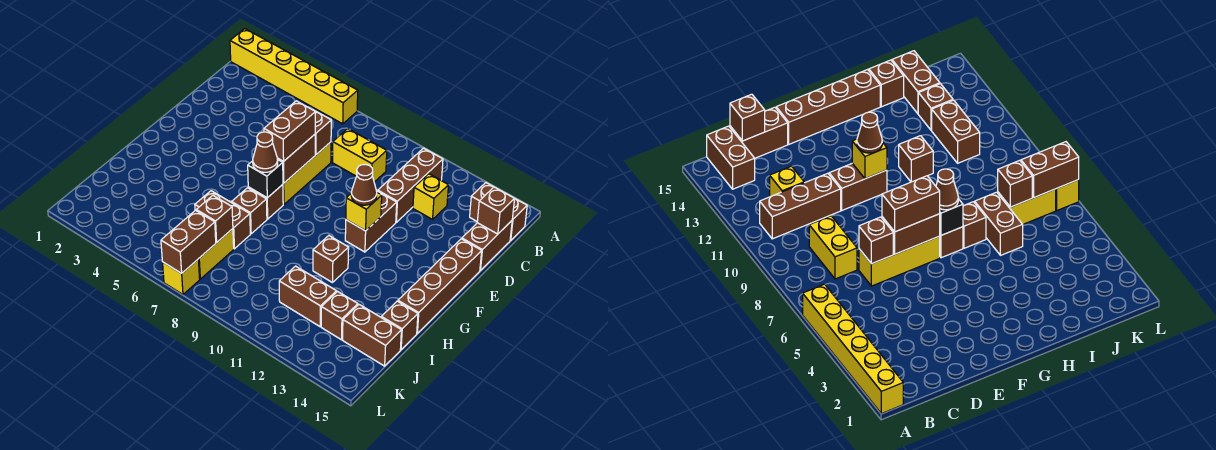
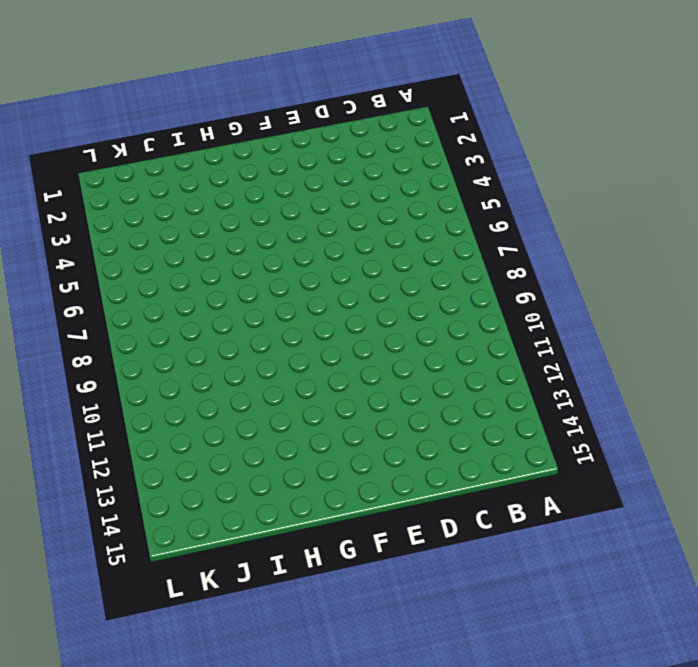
none -> yellow brick A1:A6 level 1
none -> brown brick B11:D11 level 1
none -> brown brick B14:B15 level 1

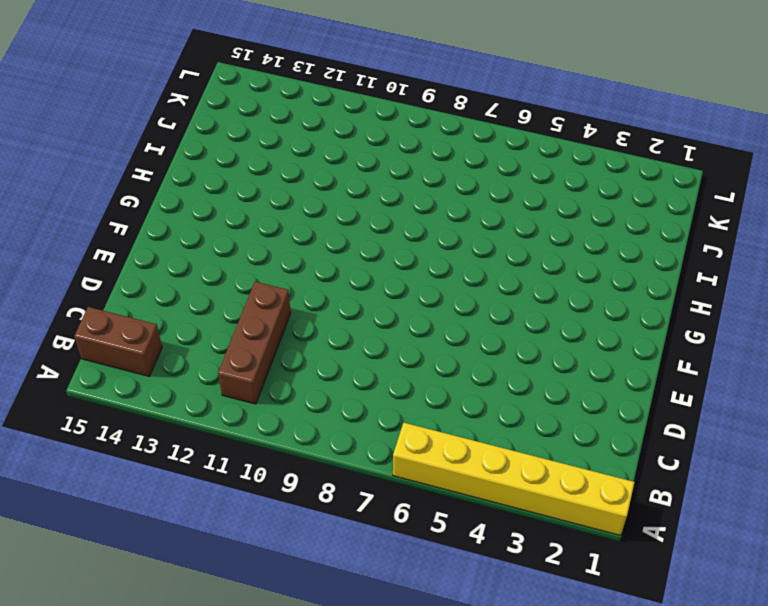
none -> yellow brick C8:C9 level 1
none -> yellow brick C12 level 1
none -> brown brick C15:D15 level 1

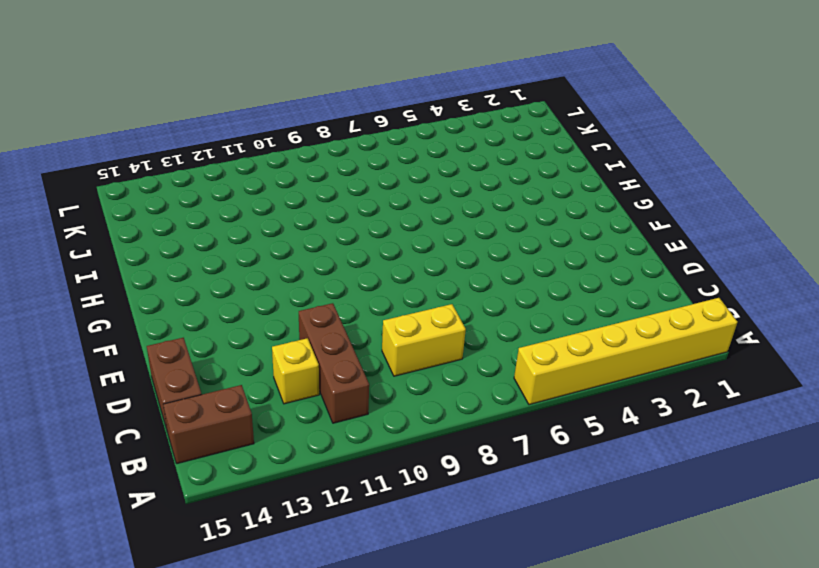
none -> yellow brick D7:F7 level 1
none -> brown brick E11:F11 level 1
none -> brown brick E15:H15 level 1

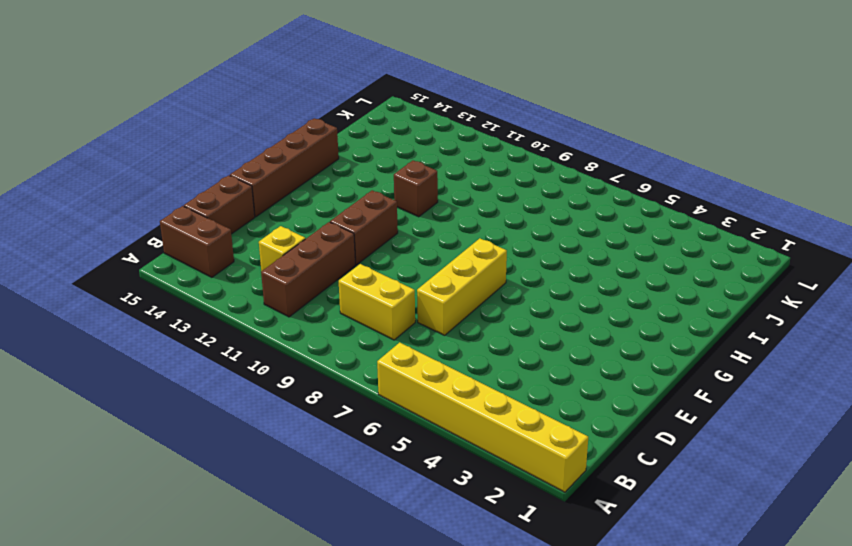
none -> brown brick G7 level 1
none -> brown brick H7 level 1
none -> brown brick I6:I7 level 1

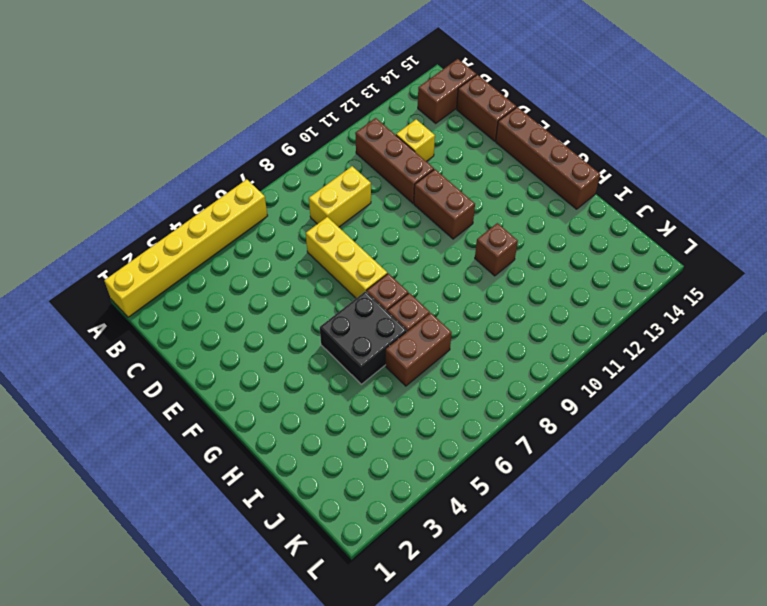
black brick G5:H6 level 1 -> none
none -> brown brick I15 level 1
none -> yellow brick J7:K7 level 1
none -> brown brick J11:J12 level 1

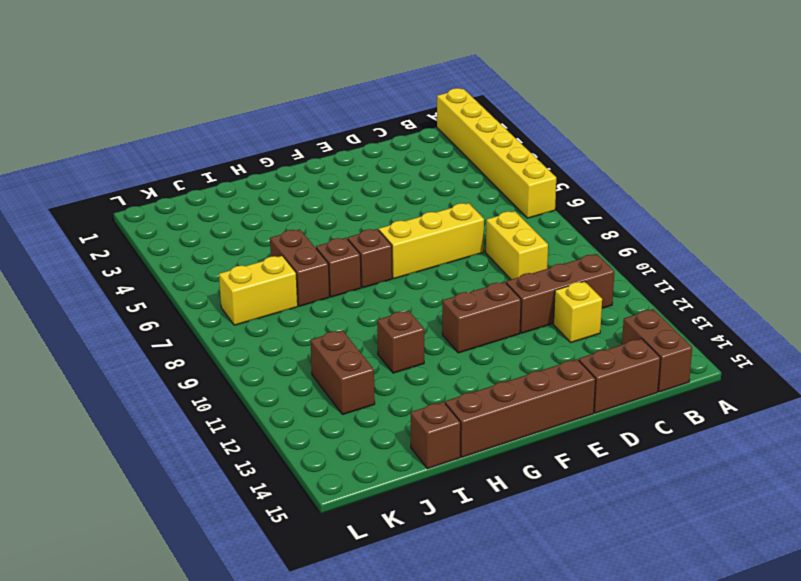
none -> brown brick J13 level 1
none -> brown brick J14:J15 level 1
none -> yellow brick L7 level 1

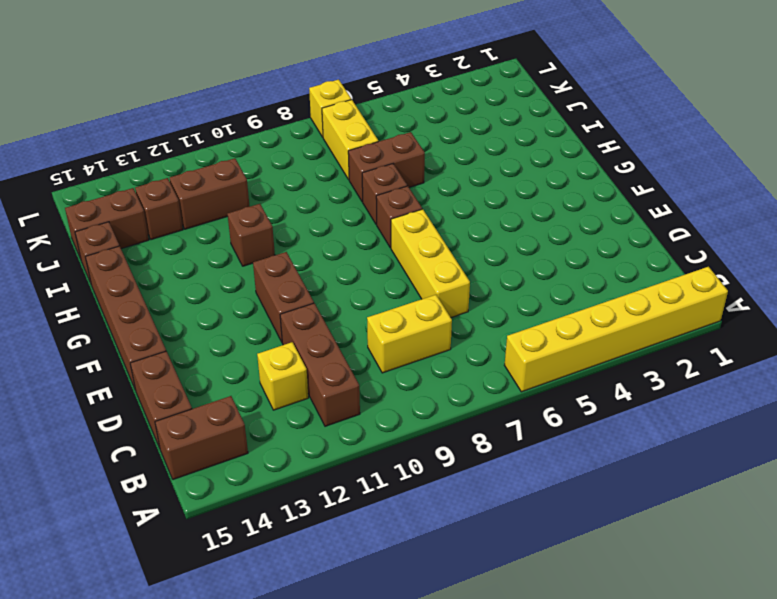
none -> brown brick C15 level 2
none -> brown brick D7 level 2
none -> brown brick E7:F7 level 2

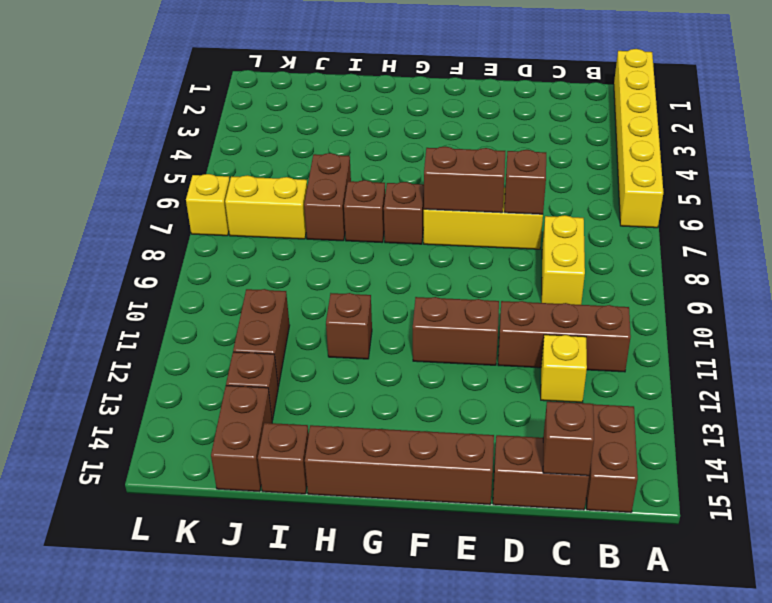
none -> yellow brick F11 level 2
none -> black brick G7 level 2
none -> brown brick J7 level 2

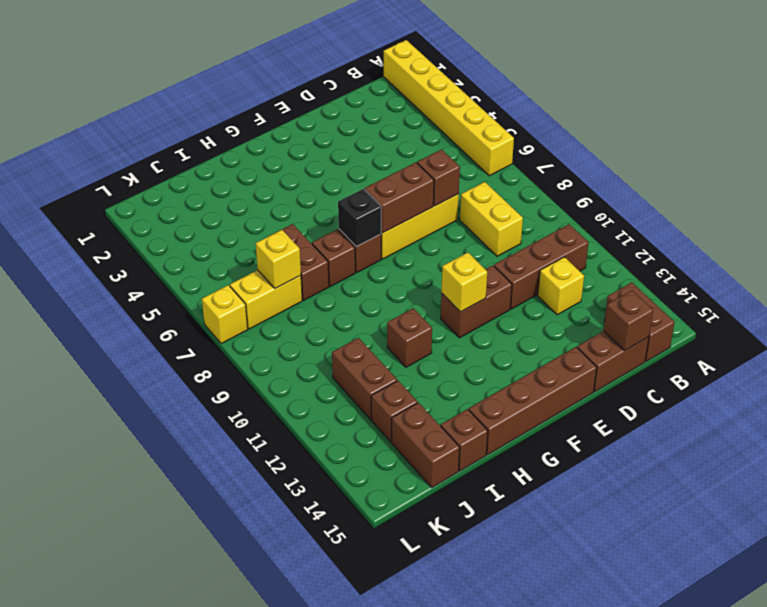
yellow brick J7 level 2 -> brown brick J7 level 2
none -> brown brick K7:L7 level 2
none -> brown brick E7:F7 level 3
none -> brown cone F11 level 3

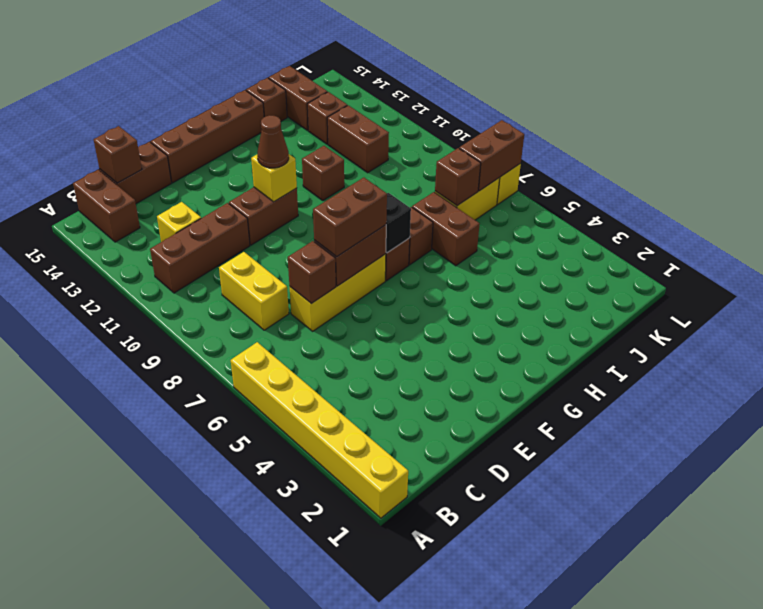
none -> brown cone G7 level 3

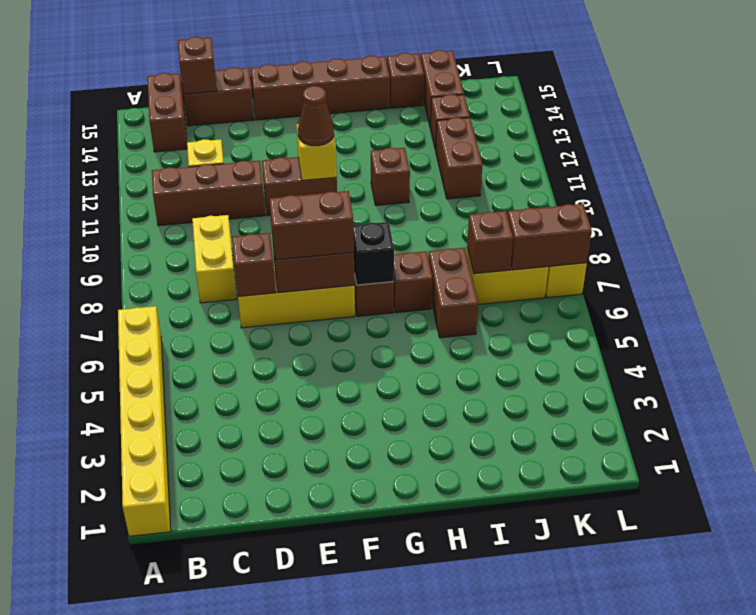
none -> brown cone G7 level 3

